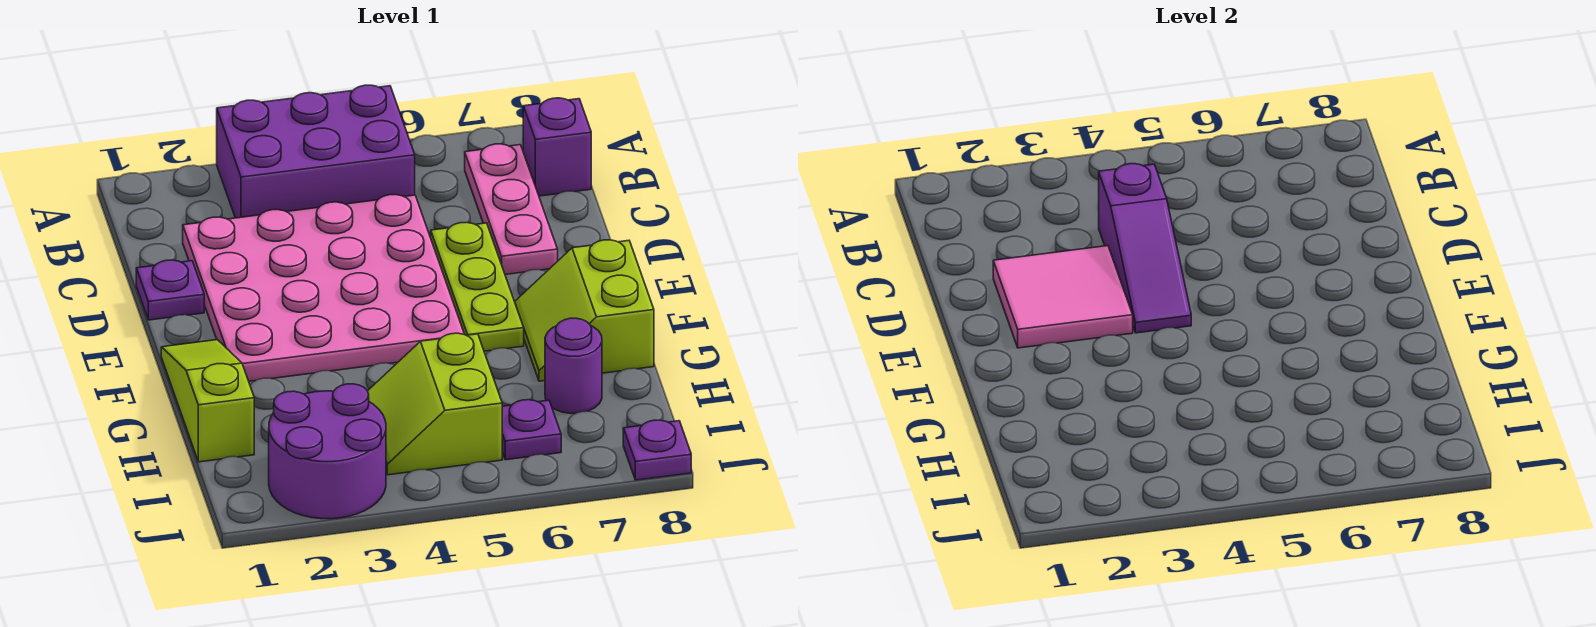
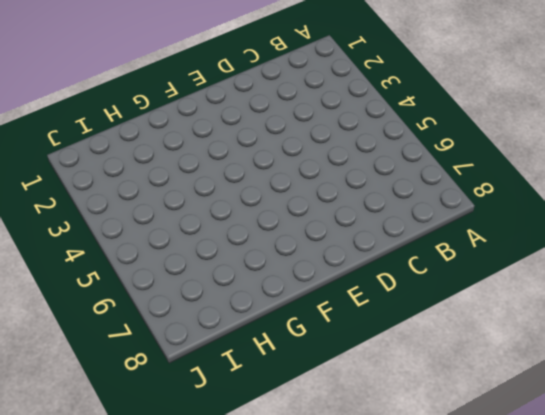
none -> purple brick A3:B5 level 1
none -> pink plate B7:D7 level 1
none -> purple brick B8 level 1

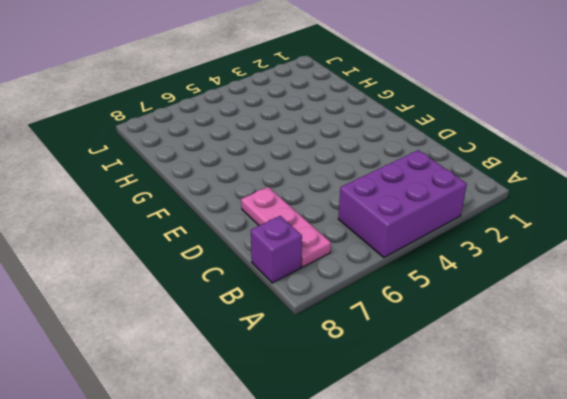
none -> pink plate C2:F5 level 1
none -> purple plate D1 level 1
none -> lime plate D6:F6 level 1

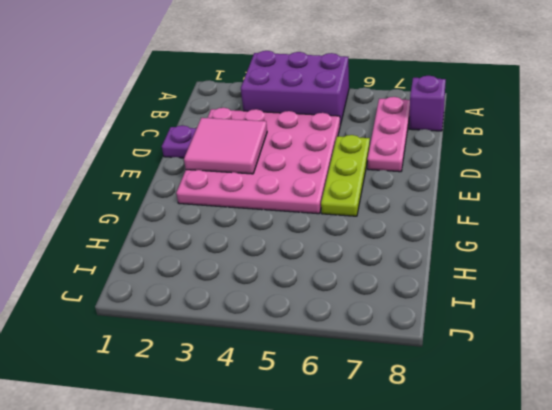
none -> lime slope F1:H1 level 1 top H
none -> lime slope F7:G8 level 1 top 8
none -> lime slope H4:I5 level 1 top 5

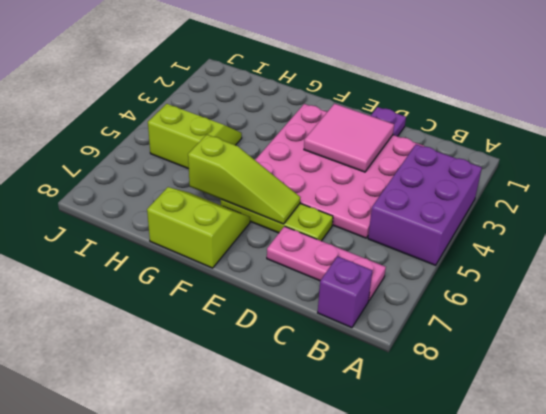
lime slope E6:G6 level 2 top G -> lime slope F1:H1 level 1 top H
none -> purple round brick H7 level 1
none -> purple round brick I2:J3 level 1
none -> purple plate I6 level 1

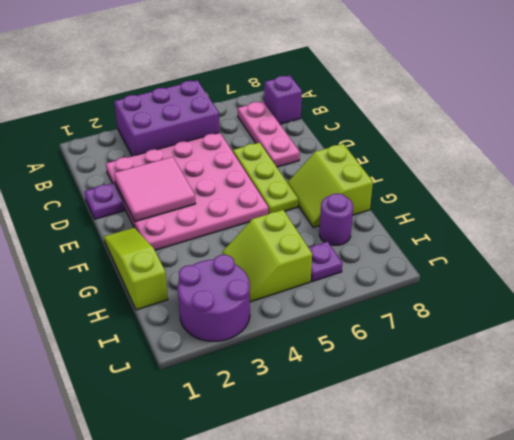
none -> purple plate J8 level 1
none -> purple slope C4:E4 level 2 top C

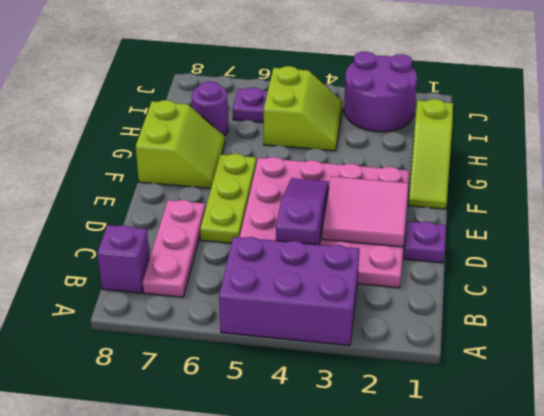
none -> purple plate J8 level 1

